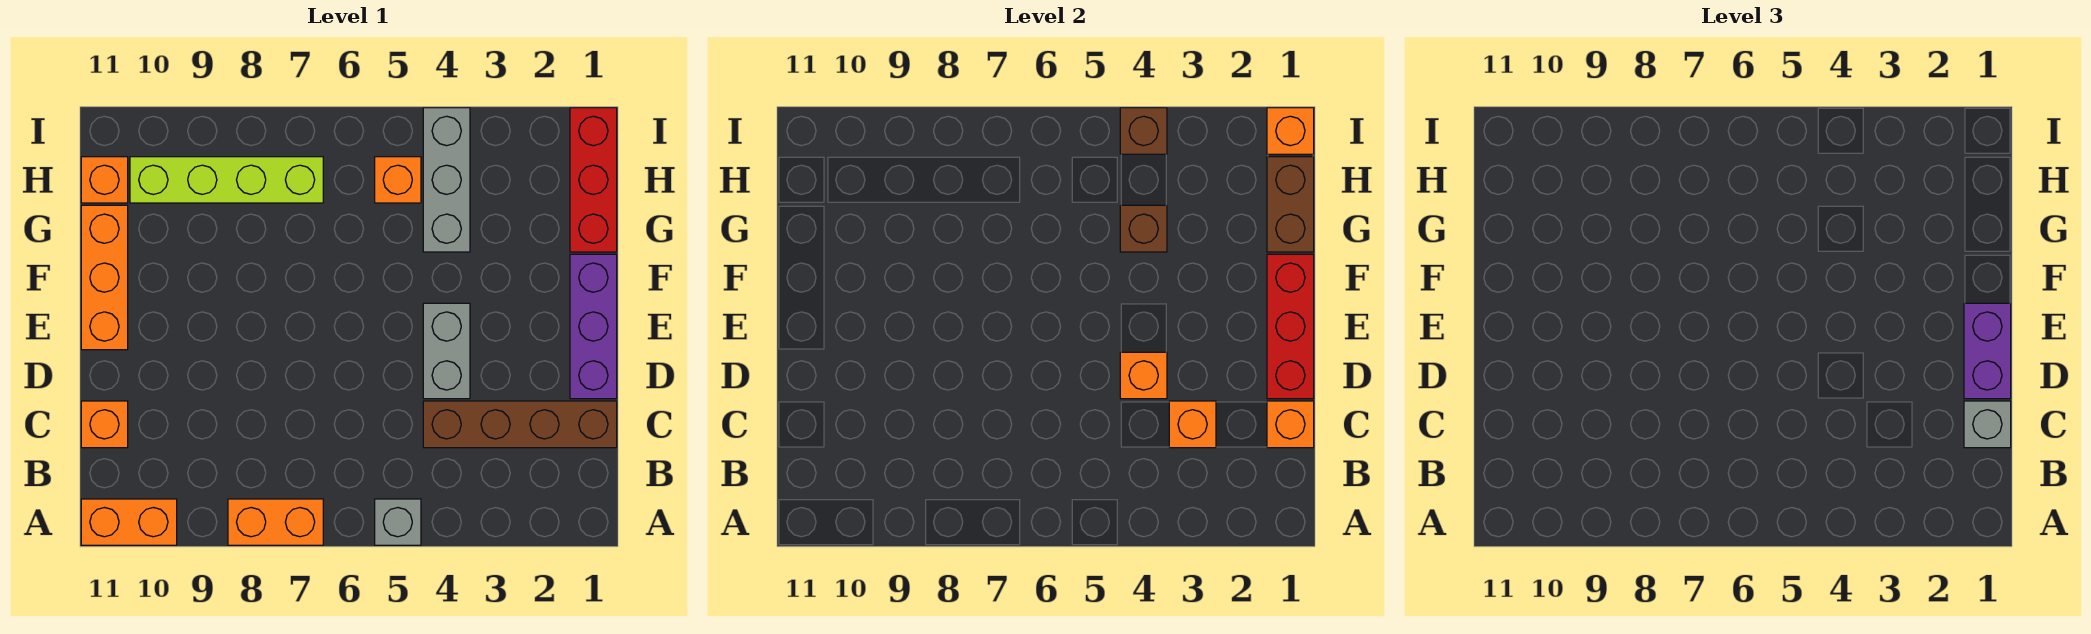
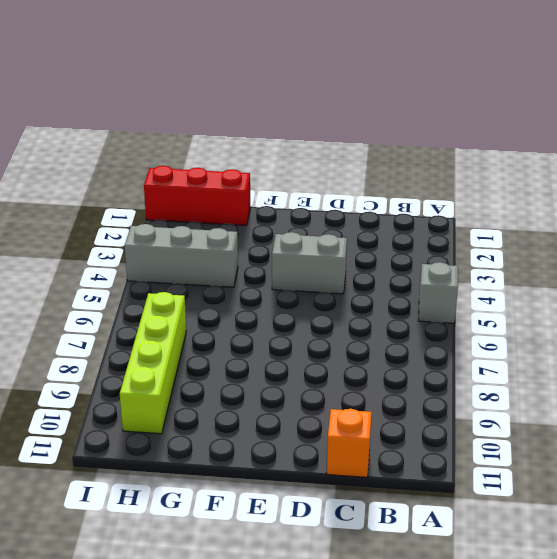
none -> orange brick A7:A8 level 1
none -> orange brick A10:A11 level 1
none -> brown brick C1:C4 level 1

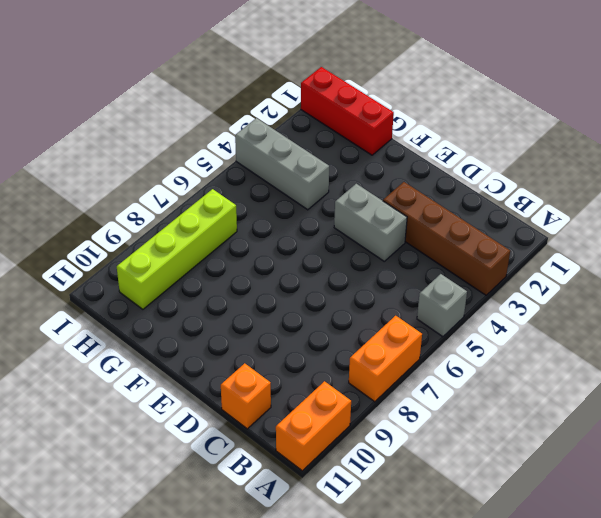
brown brick A3:D3 level 1 -> brown brick C1:C4 level 1
none -> purple brick D1:F1 level 1
none -> orange brick E11:G11 level 1
none -> orange brick H5 level 1

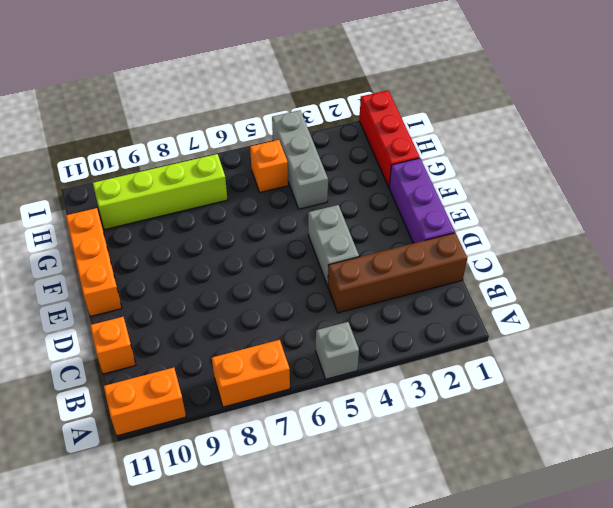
none -> orange brick H11 level 1
none -> orange brick C1 level 2
none -> orange brick C3 level 2

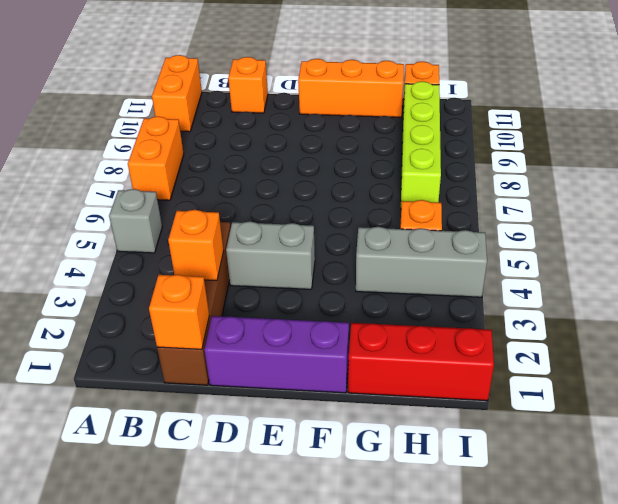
none -> red brick D1:F1 level 2
none -> orange brick D4 level 2
none -> brown brick G1:H1 level 2

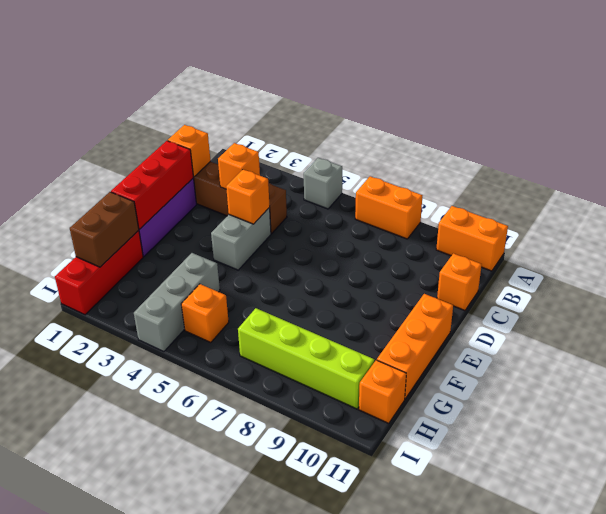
none -> brown brick G4 level 2
none -> orange brick I1 level 2
none -> brown brick I4 level 2

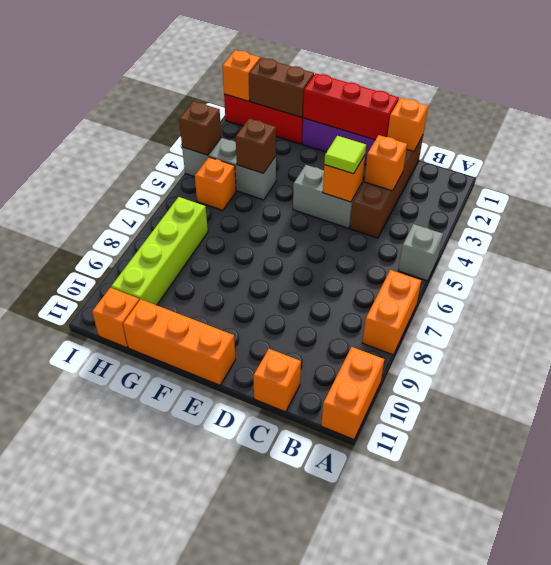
lime tile D4 level 3 -> none
none -> grey brick C1 level 3
none -> purple brick D1:E1 level 3

